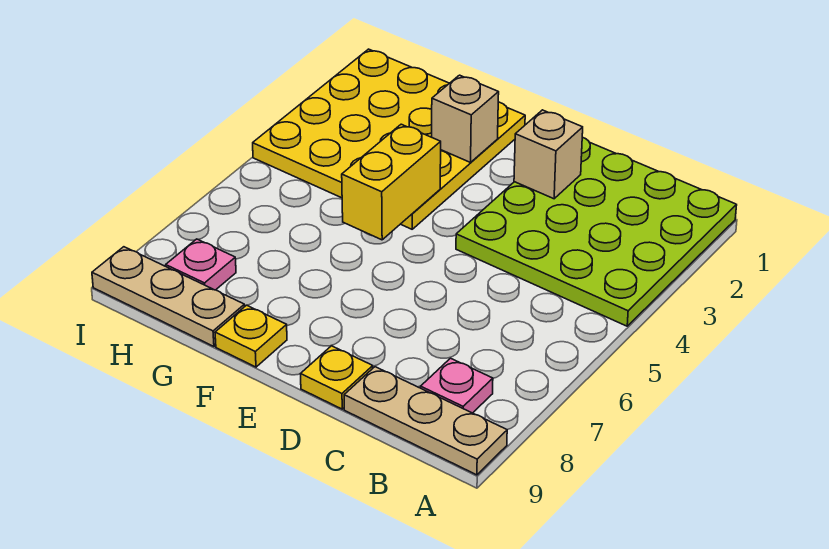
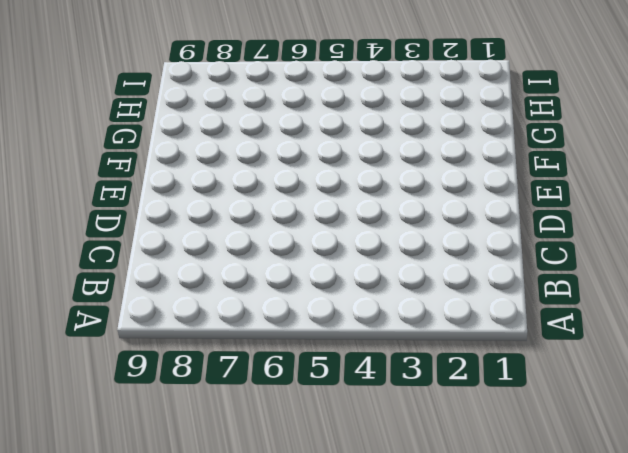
none -> lime plate A1:D4 level 1
none -> tan plate A9:C9 level 1

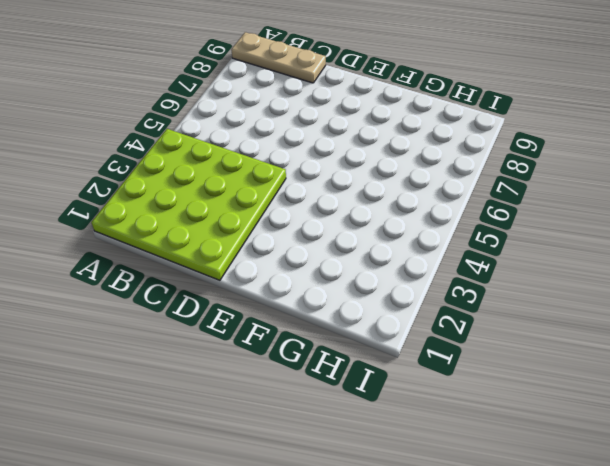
none -> pink plate B8 level 1
none -> yellow plate D9 level 1

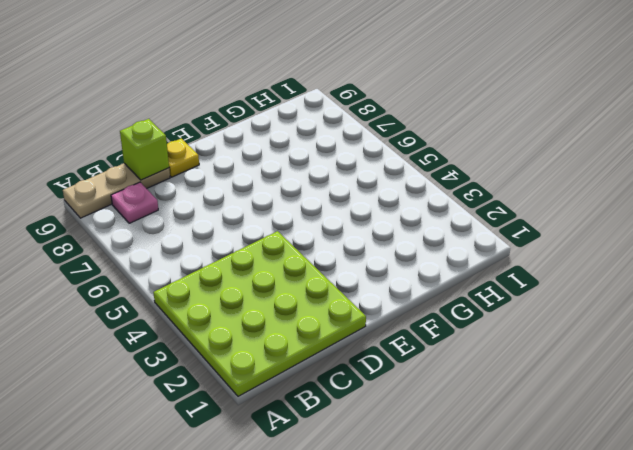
lime brick C9 level 2 -> none
none -> yellow plate F1:I4 level 1
none -> yellow plate F9 level 1

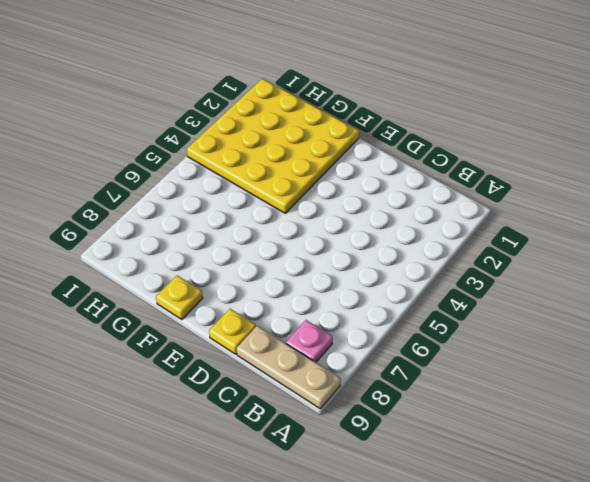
none -> lime plate A1:D4 level 1
none -> tan plate G9:I9 level 1

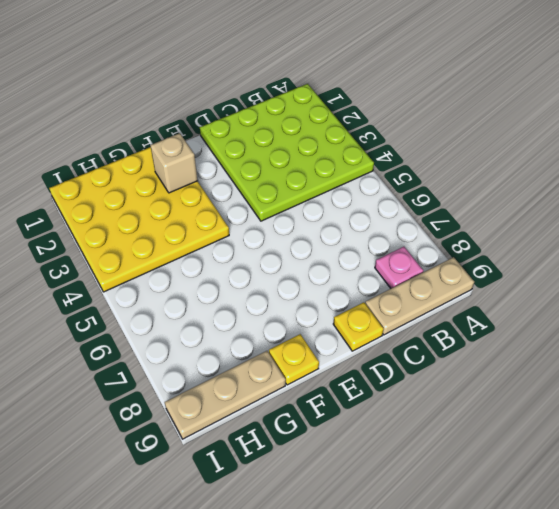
none -> pink plate H8 level 1
none -> tan brick D2 level 2

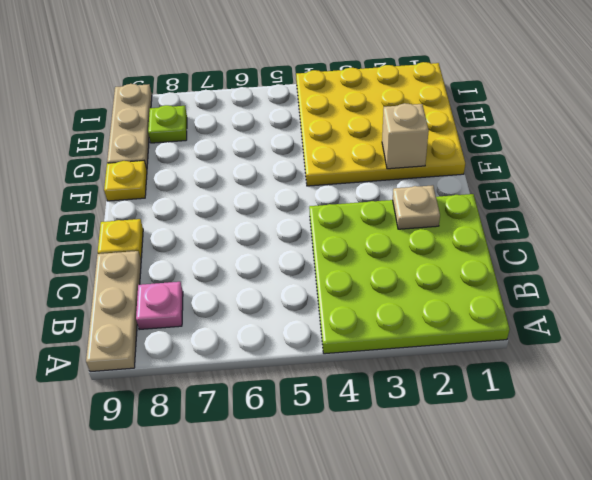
tan plate D2 level 2 -> tan brick D2 level 2
lime plate H8 level 1 -> pink plate H8 level 1
none -> yellow brick F4:F5 level 2

